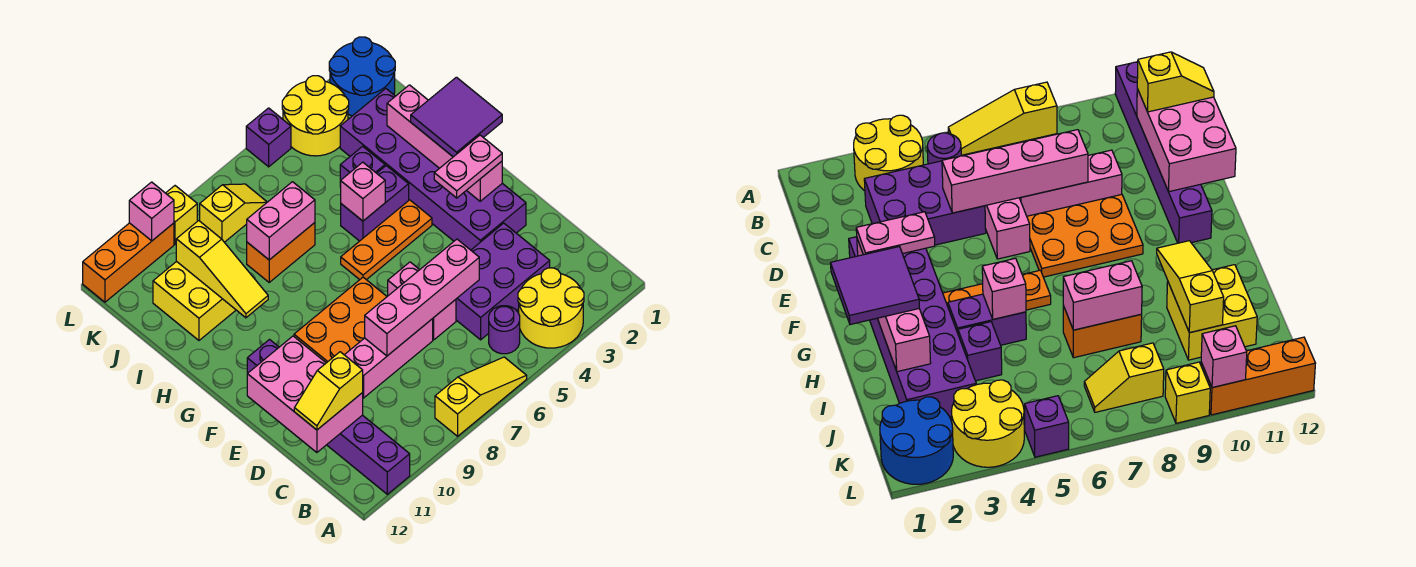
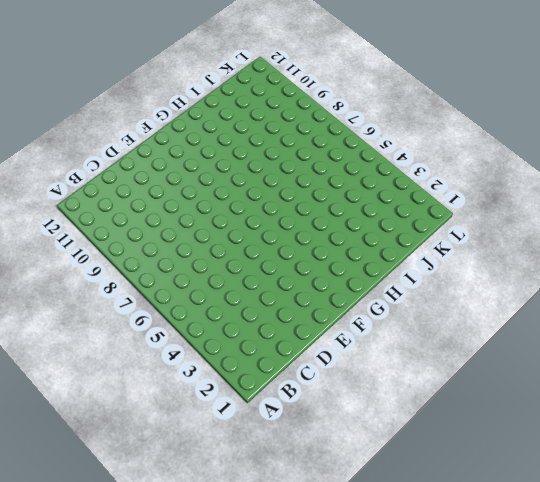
none -> yellow round brick A3:B4 level 1
none -> yellow slope A6:A8 level 1 top 8
none -> purple brick A11:F11 level 1
none -> purple round brick B5 level 1

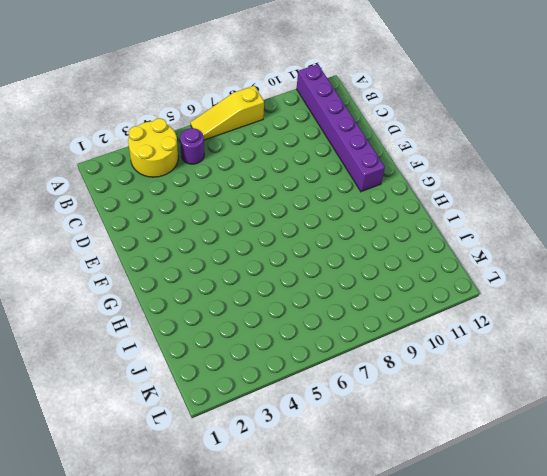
none -> purple brick C3:D5 level 1
none -> pink brick D6:E6 level 1
none -> pink brick D7:D9 level 1
none -> purple brick E2:J3 level 1

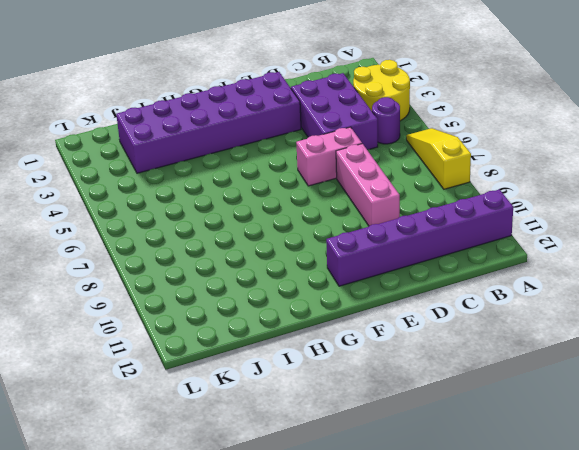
none -> orange plate E7:F9 level 1
none -> orange plate G4:G6 level 1
none -> purple brick H4:H5 level 1
none -> purple brick I4 level 1

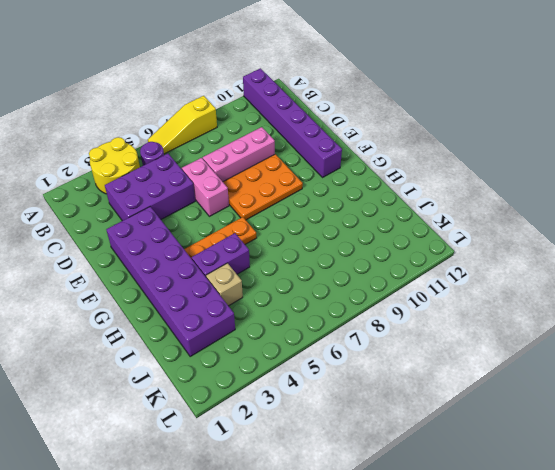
tan brick I4 level 1 -> purple brick I4 level 1
none -> orange brick I7:I8 level 1
none -> yellow brick I10:J11 level 1
none -> blue round brick K1:L2 level 1
none -> yellow round brick K3:L4 level 1

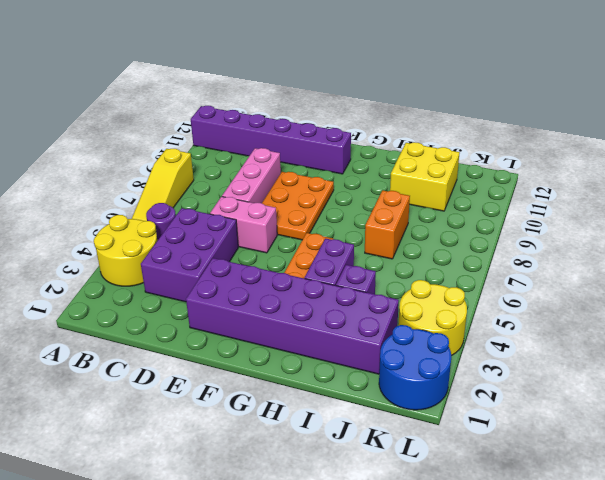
none -> yellow slope K7:K8 level 1 top 8
none -> purple brick L5 level 1
none -> yellow brick L9 level 1
none -> orange brick L10:L12 level 1

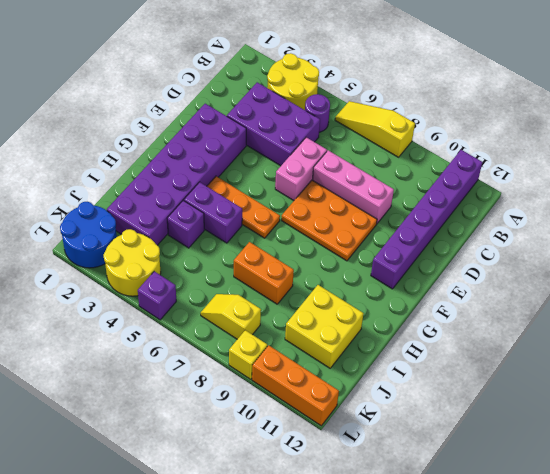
none -> pink brick C11:E12 level 2
none -> pink brick D5:D8 level 2
none -> pink brick F2:I2 level 2
none -> pink brick H5 level 2

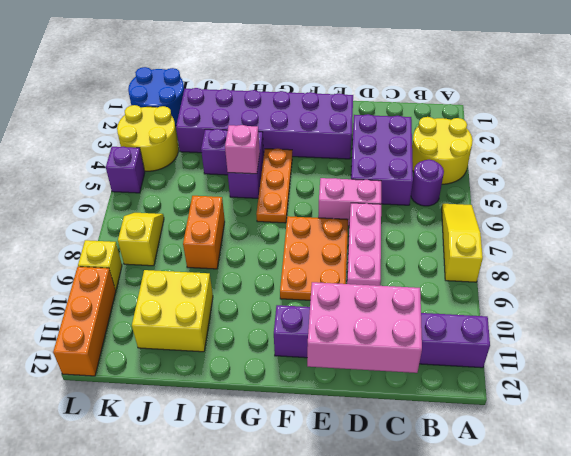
none -> pink brick D5:D8 level 2
none -> pink brick F2:I2 level 2
none -> yellow slope H10:J10 level 2 top J
none -> pink brick I7:I8 level 2

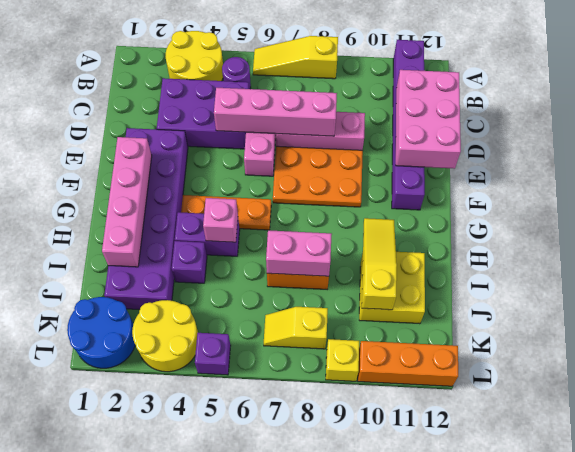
none -> pink brick L10 level 2
none -> yellow slope C11:C12 level 3 top 11
none -> pink plate F2:F3 level 3
none -> purple tile G1:H2 level 3

